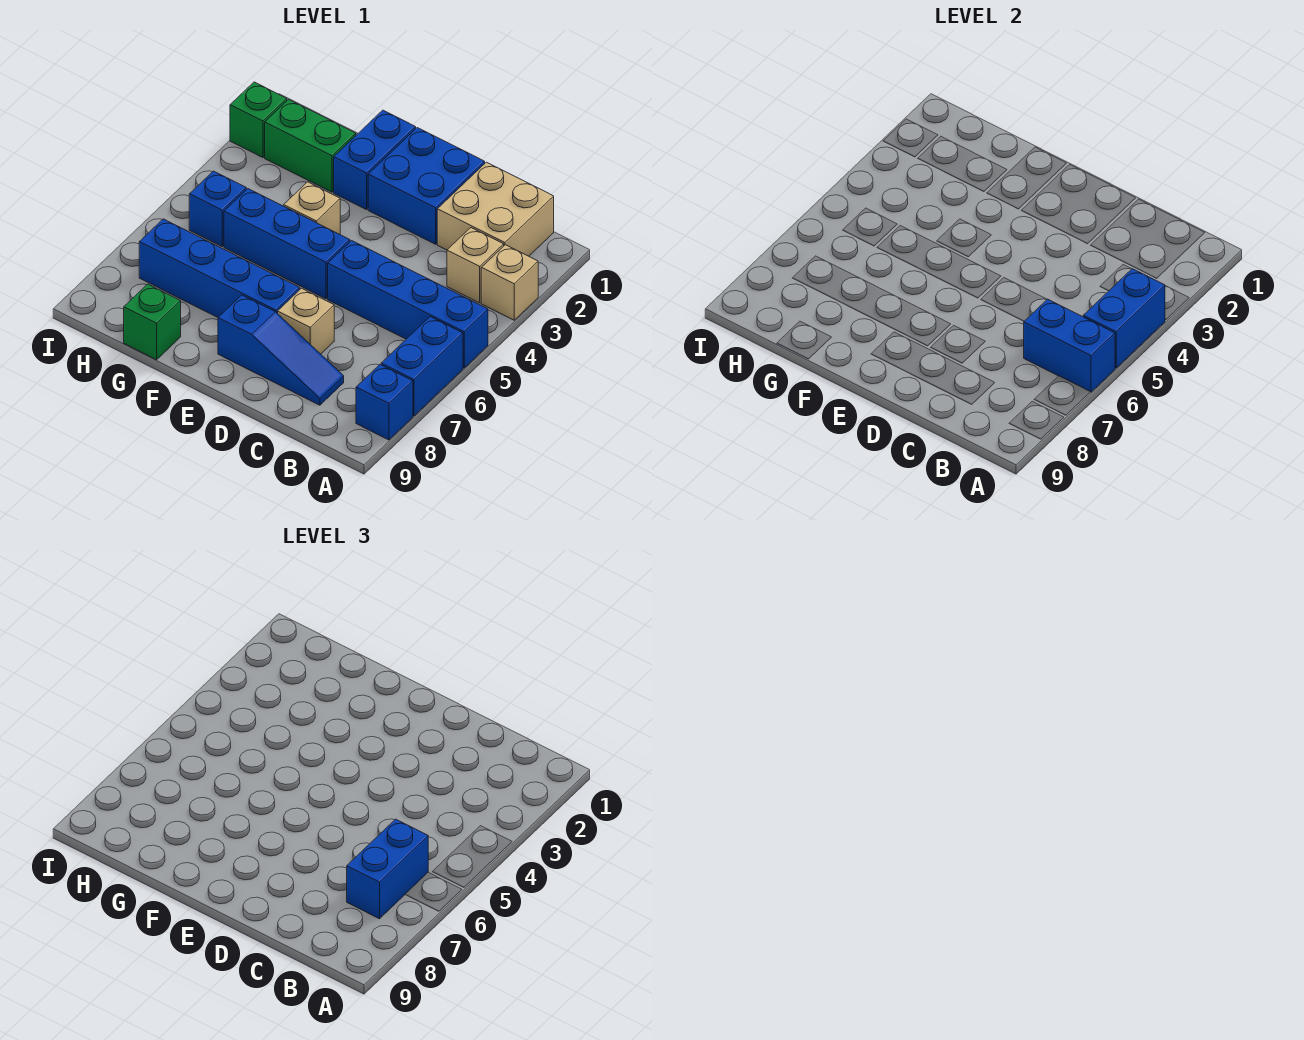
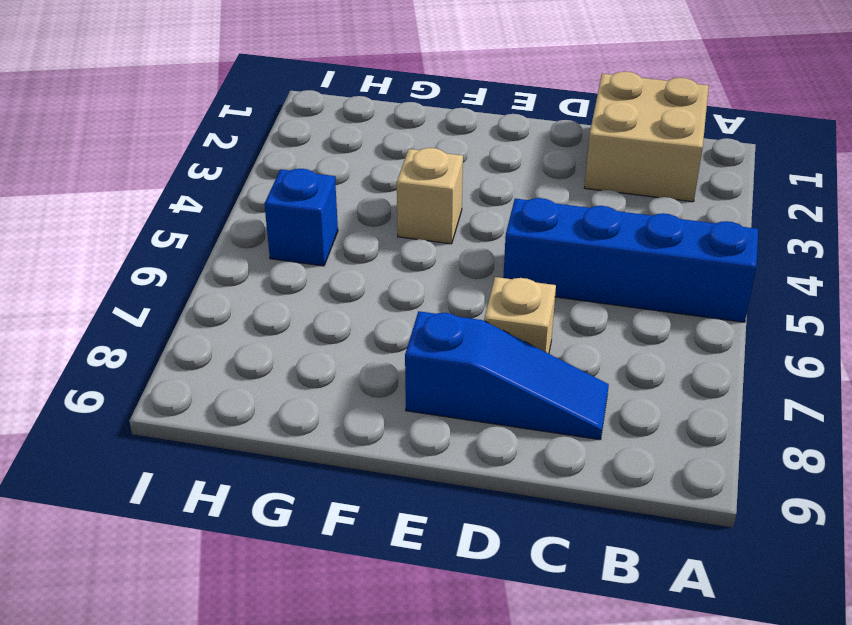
none -> tan brick A3 level 1
none -> blue brick A6:A7 level 1
none -> blue brick A8 level 1

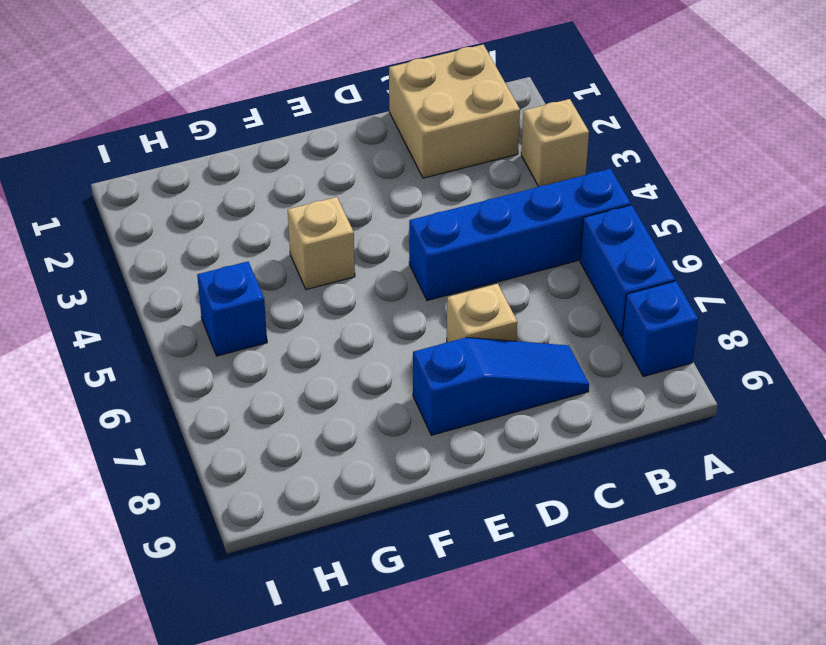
none -> tan brick B3 level 1
none -> blue brick D1:E2 level 1
none -> blue brick E5:G5 level 1

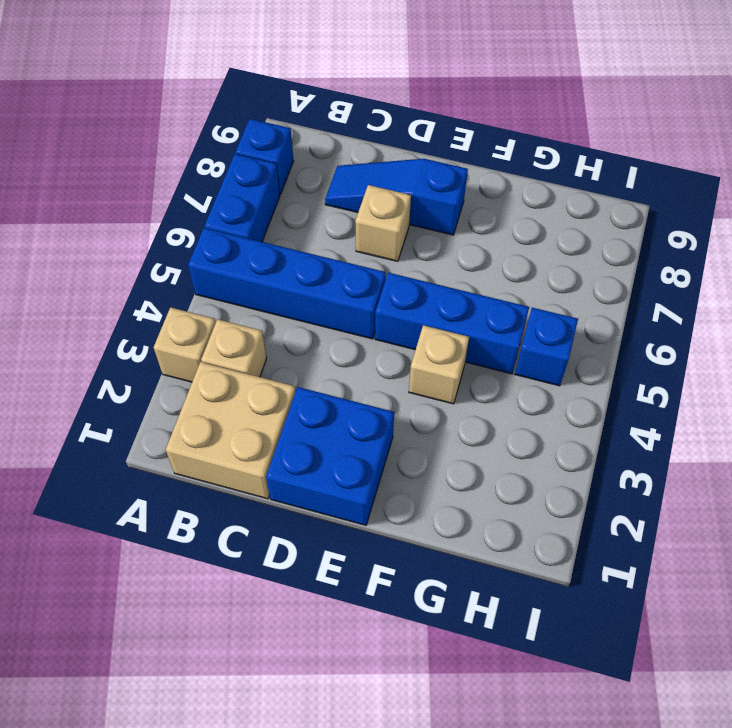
none -> blue brick E7:H7 level 1
none -> blue brick F1:F2 level 1
none -> green brick G2:H2 level 1

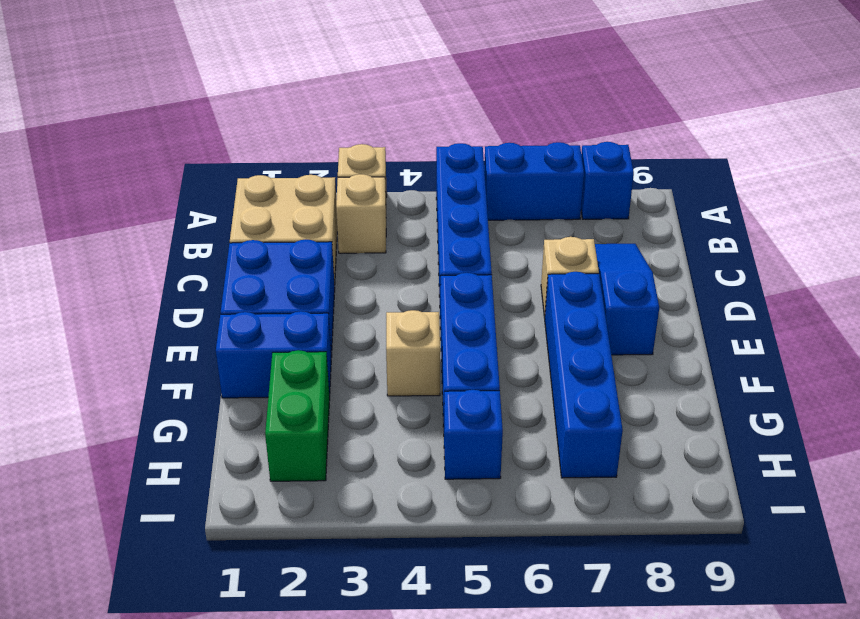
none -> green brick G9 level 1
none -> green brick I2 level 1
none -> blue brick A4:A5 level 2

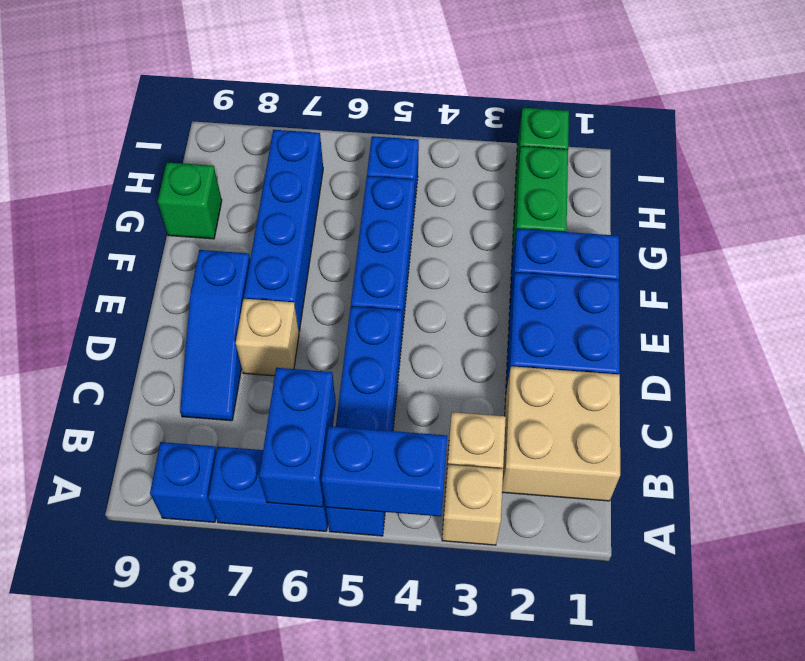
none -> tan brick F4 level 1
none -> blue brick B6:B7 level 3

